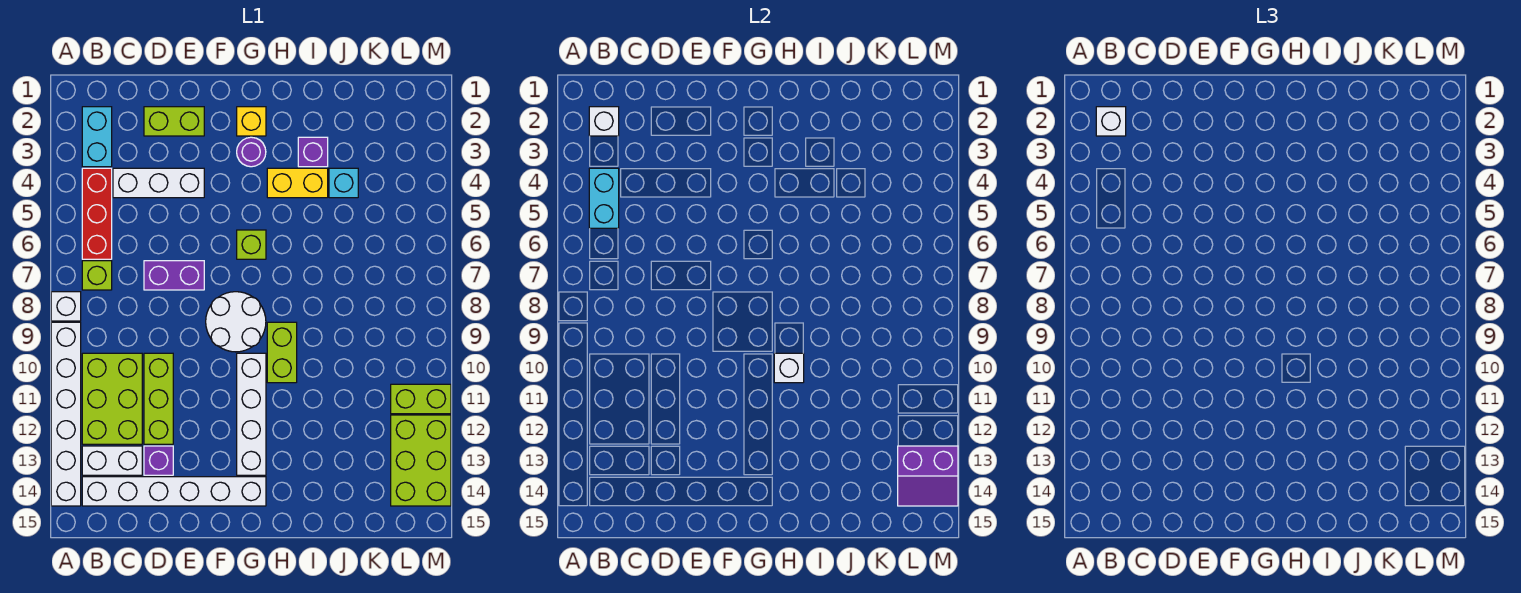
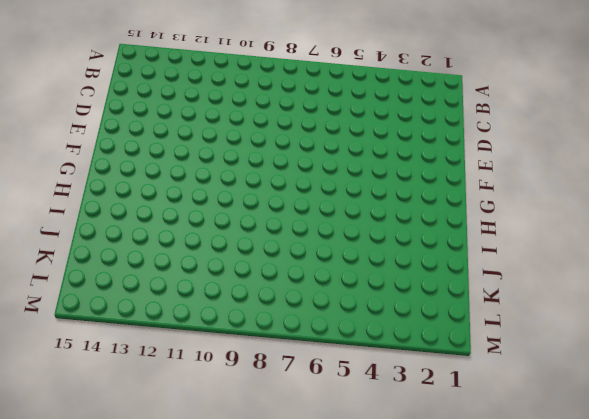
none -> white brick A8 level 1
none -> white brick A9:A14 level 1
none -> cyan brick B2:B3 level 1

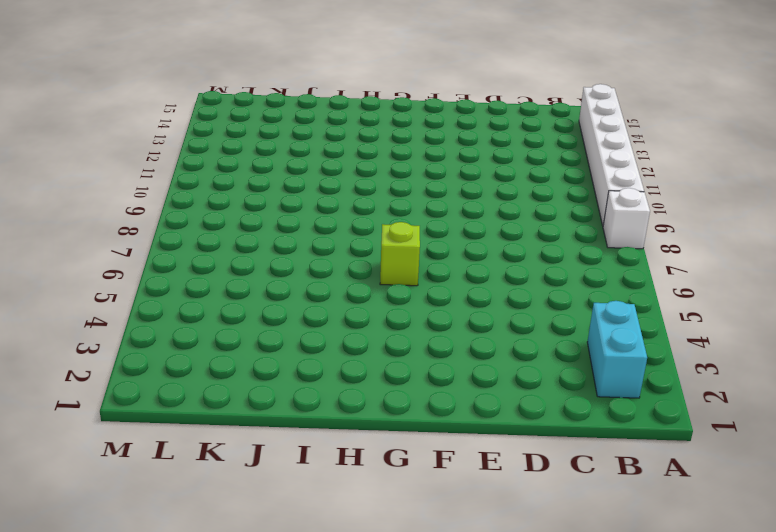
none -> red brick B4:B6 level 1
none -> lime brick B7 level 1
none -> lime brick B10:C12 level 1

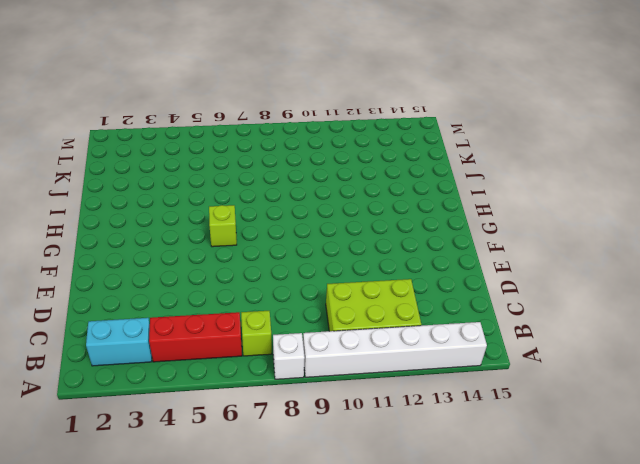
none -> white brick B13:C13 level 1
none -> white brick B14:G14 level 1
none -> white brick C4:E4 level 1

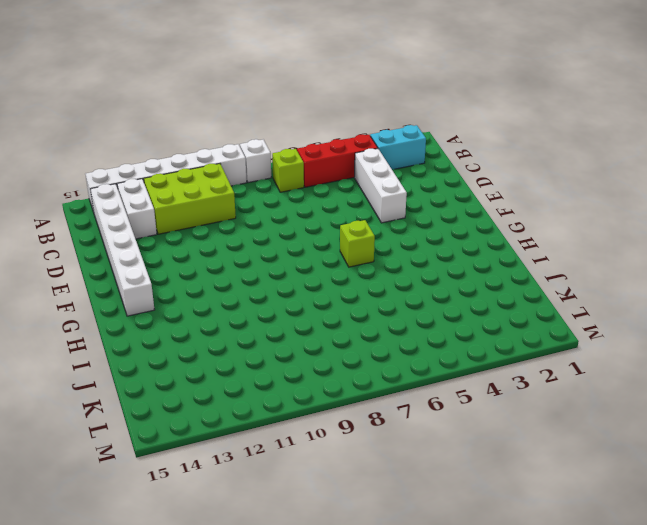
none -> lime brick D2:E2 level 1
none -> purple brick D7:E7 level 1
none -> lime brick D10:D12 level 1

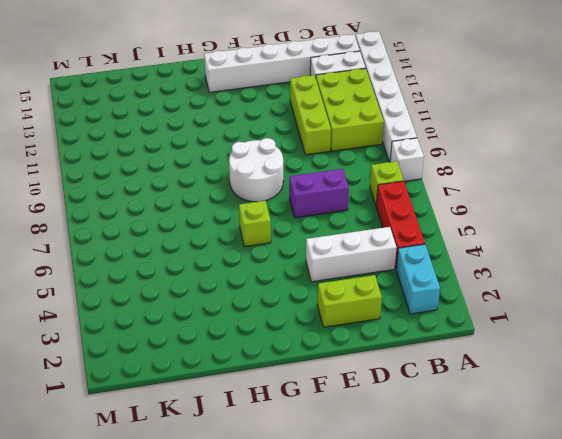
none -> purple brick D13 level 1
none -> yellow brick G2 level 1
none -> purple round brick G3 level 1

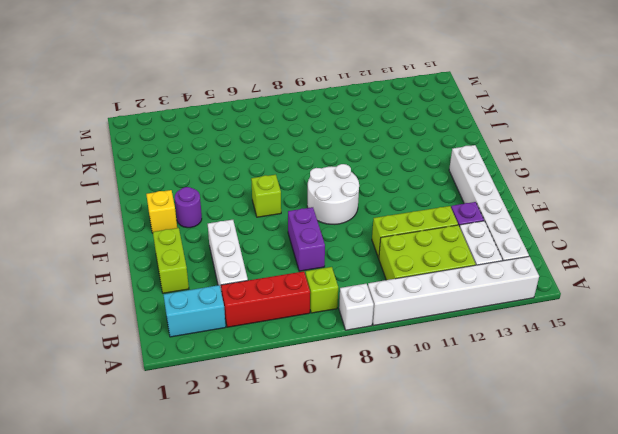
none -> white brick G10:G13 level 1
none -> yellow brick H4:I4 level 1
none -> lime brick H9:H10 level 1

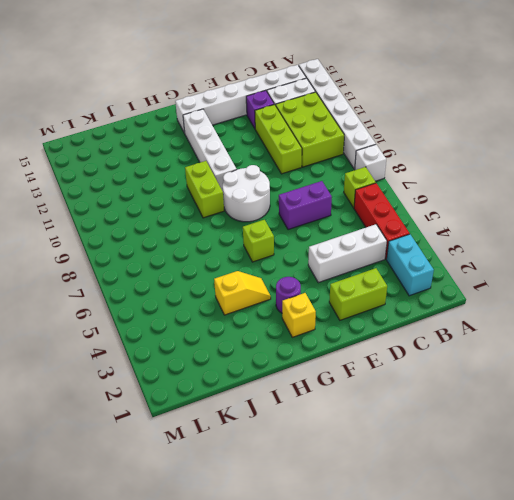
yellow slope H4:I4 level 1 top I -> yellow brick H4:I4 level 1
none -> purple brick I3 level 1
none -> cyan brick J4 level 1
none -> lime brick L11:M11 level 1

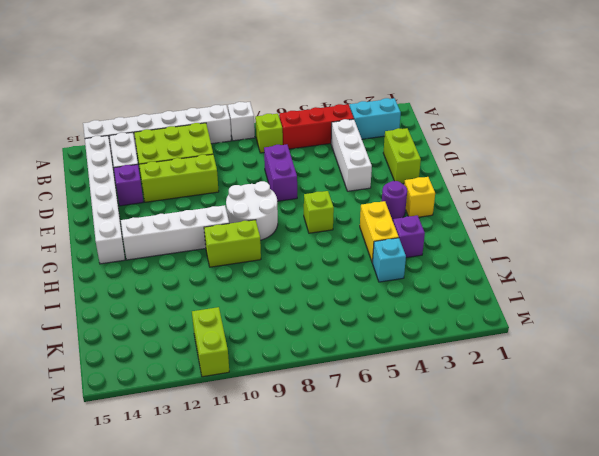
none -> lime brick L12:M14 level 1
none -> white brick B2 level 2
none -> cyan brick B4:B5 level 2

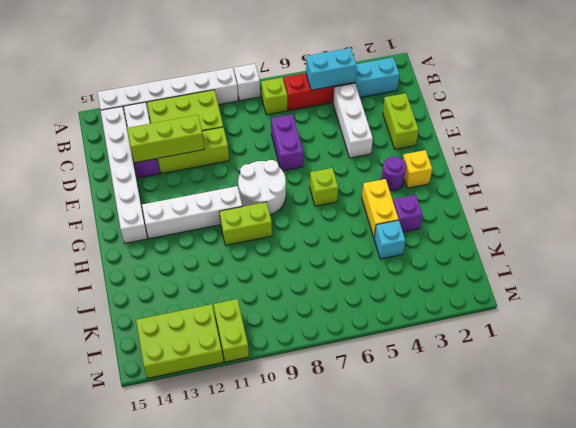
lime brick D11:D13 level 2 -> none
none -> white brick B2 level 2
none -> white brick H10 level 2
none -> purple slope L13:M14 level 2 top 13

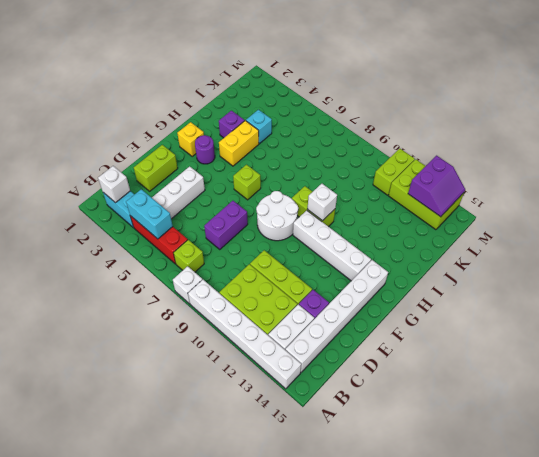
none -> white brick B2 level 3

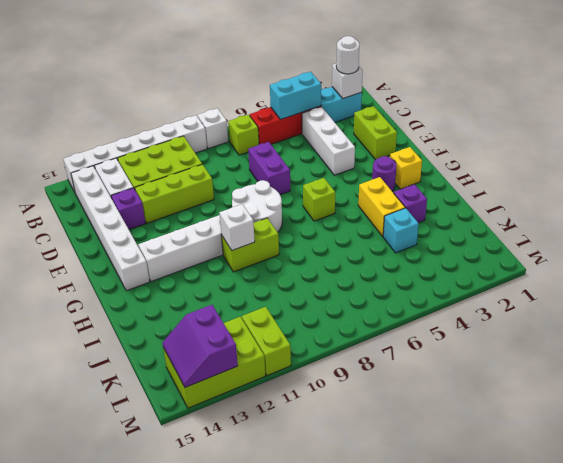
white round brick B2 level 3 -> white brick B2 level 3

